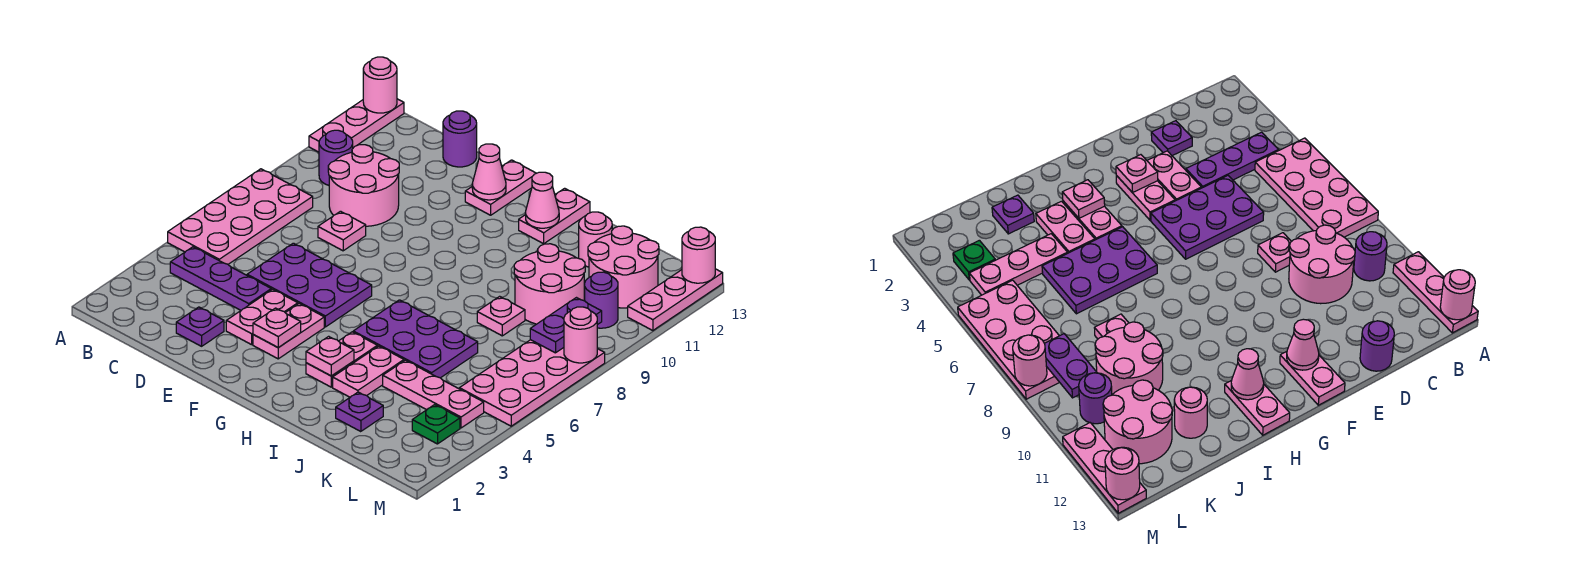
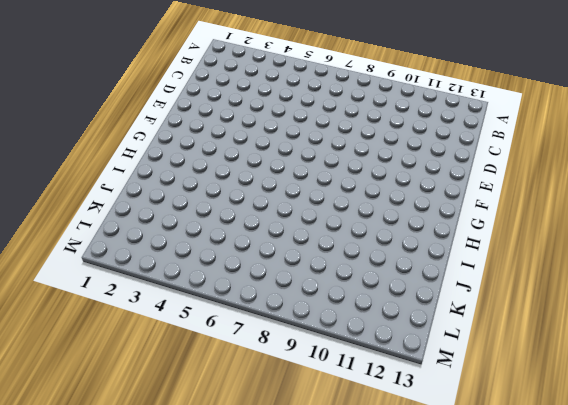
none -> pink plate A5:B8 level 1
none -> pink plate A11:A13 level 1
none -> purple plate B4:D4 level 1
none -> purple round brick B10 level 1

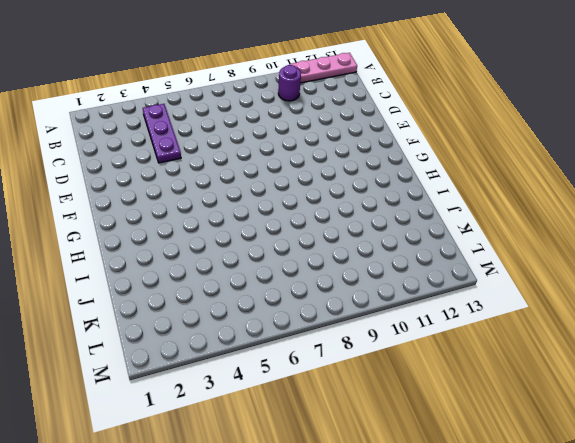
none -> pink plate A5:B8 level 1
none -> pink round brick C9:D10 level 1
none -> purple plate D2 level 1
none -> purple plate D5:F6 level 1

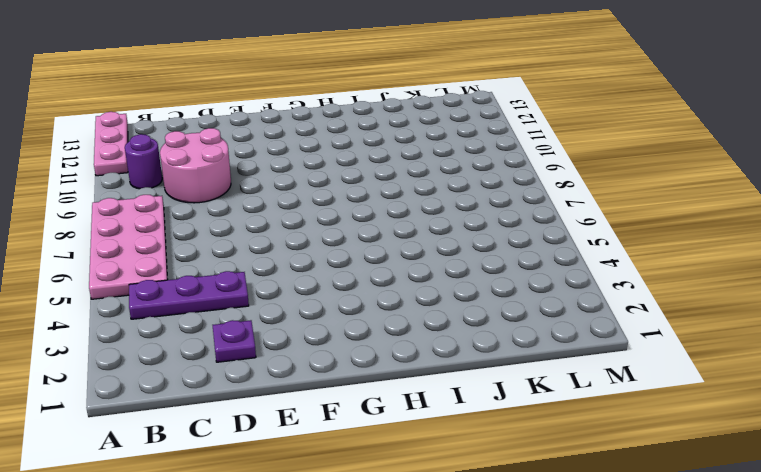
none -> purple plate D5:F6 level 1
none -> pink plate D8 level 1
none -> purple round brick D13 level 1
none -> pink plate E3:E4 level 1

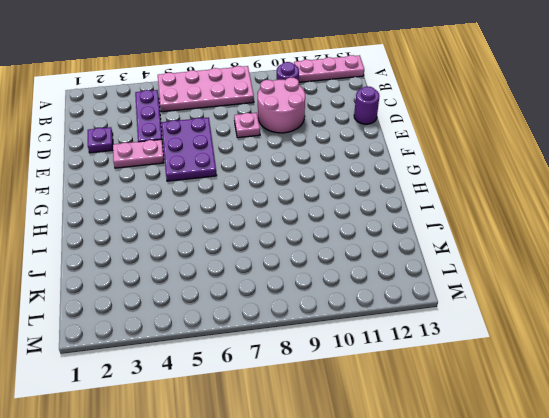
none -> pink plate F3:F4 level 1
none -> pink plate F12:F13 level 1
none -> pink plate H3:H4 level 1
none -> purple plate H5:J6 level 1

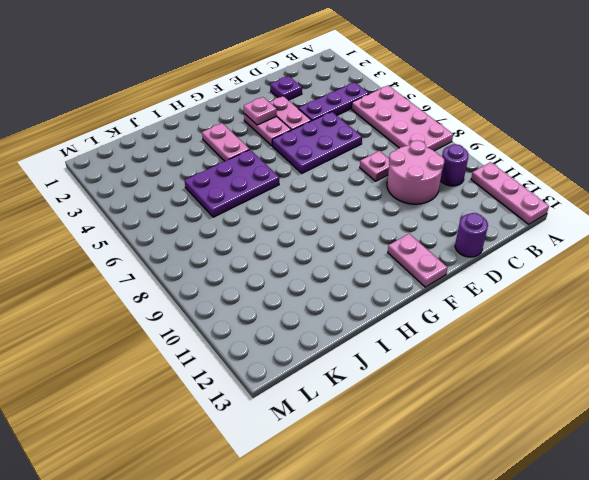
none -> pink plate H12:H13 level 1
none -> pink plate I3:I4 level 1
none -> purple plate J2 level 1
none -> pink plate J4:L4 level 1

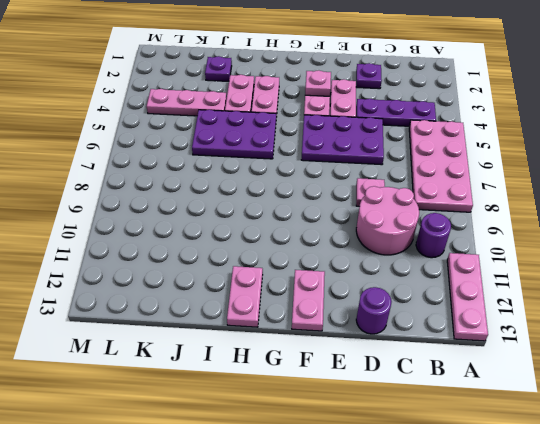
none -> pink plate J8 level 1
none -> pink round brick J9:K10 level 1
none -> pink round brick J12 level 1
none -> pink round brick K11:L12 level 1

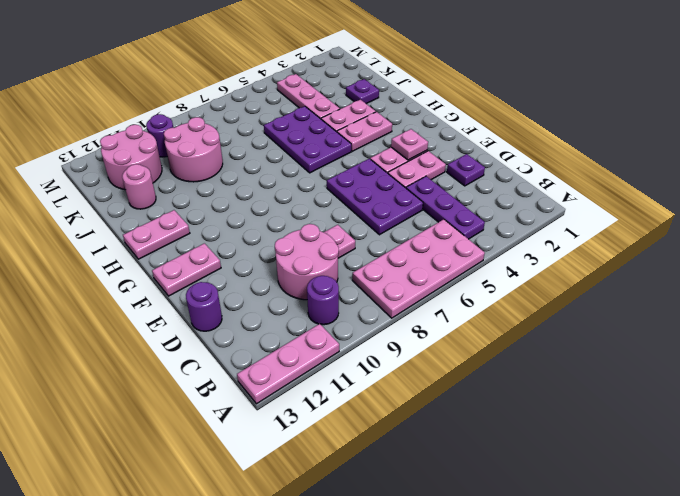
none -> pink plate J8 level 1
none -> green plate L3 level 1
none -> pink plate L5:M8 level 1
none -> pink plate M11:M13 level 1

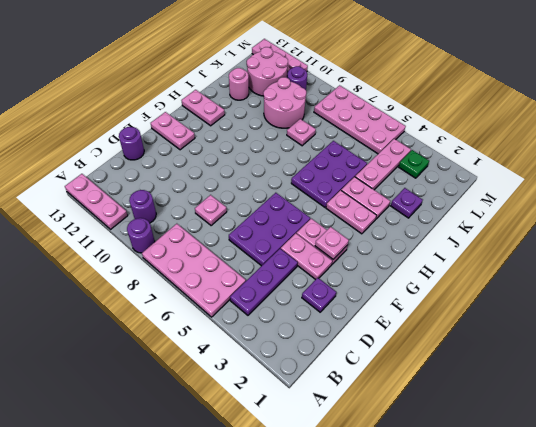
purple round brick A9 level 1 -> none
none -> pink round brick C9:D10 level 1
none -> pink round brick A13 level 2
none -> pink cone F12 level 2
none -> pink plate H3 level 2

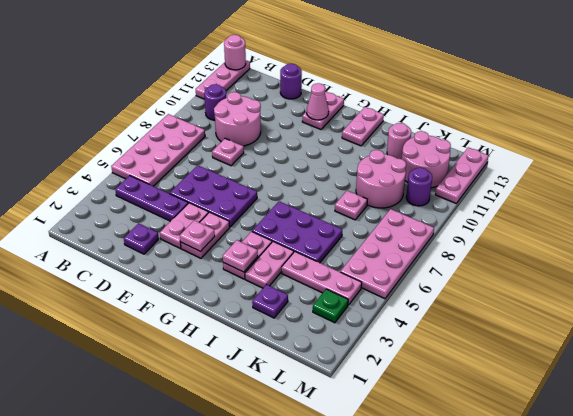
none -> pink cone H12 level 2
none -> purple plate L8:L9 level 2
none -> pink round brick M8 level 2
none -> pink round brick M13 level 2

